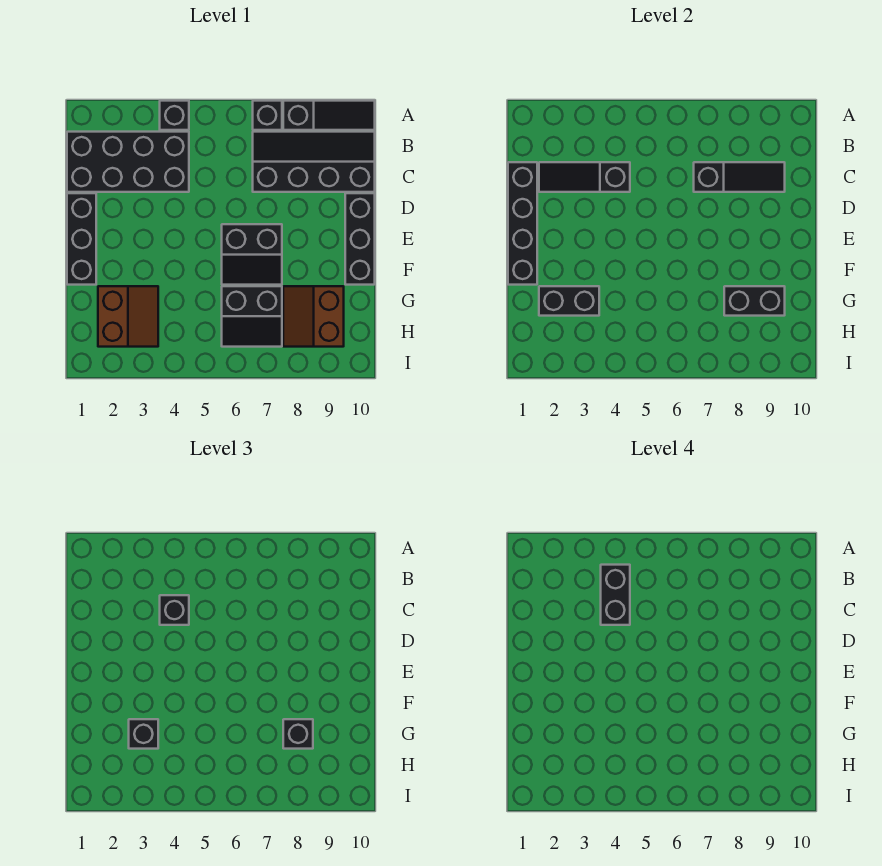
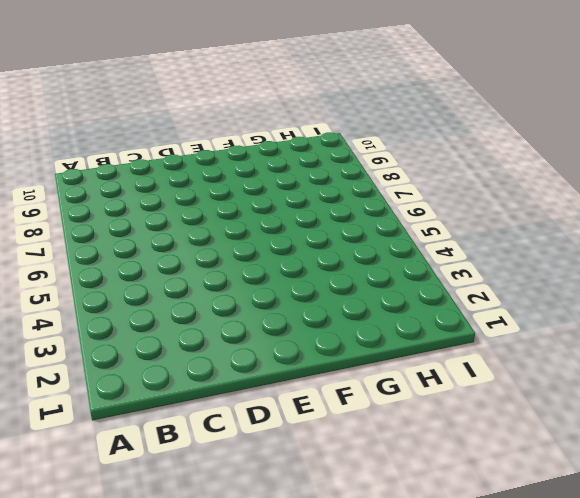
none -> black brick A4 level 1
none -> black brick A7 level 1
none -> black slope A8:A10 level 1 top 8

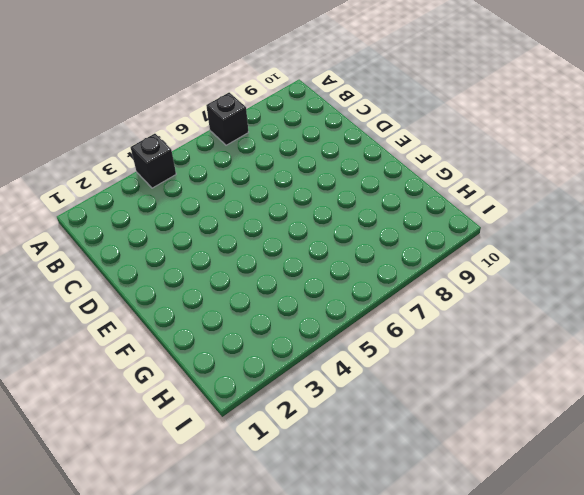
none -> black slope A8:A10 level 1 top 8
none -> black brick B1:C4 level 1
none -> black slope B7:C10 level 1 top C

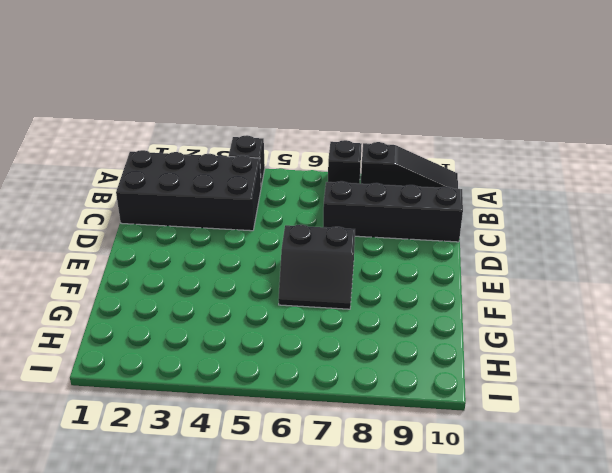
none -> black brick D1:F1 level 1
none -> black brick D10:F10 level 1
none -> brown slope G2:H3 level 1 top 2

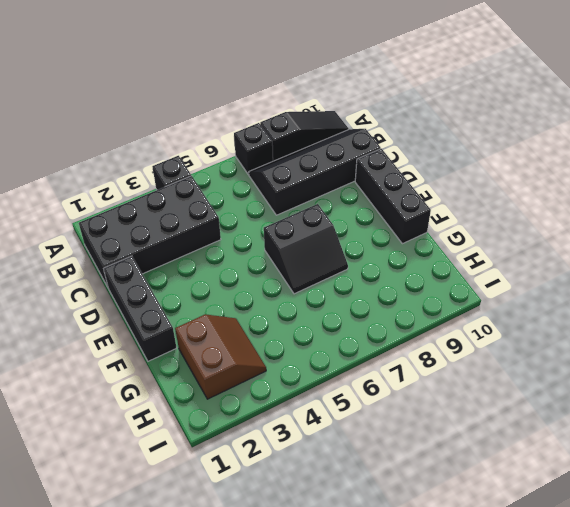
none -> black slope G6:H7 level 1 top G
none -> brown slope G8:H9 level 1 top 9
none -> black brick C1:F1 level 2

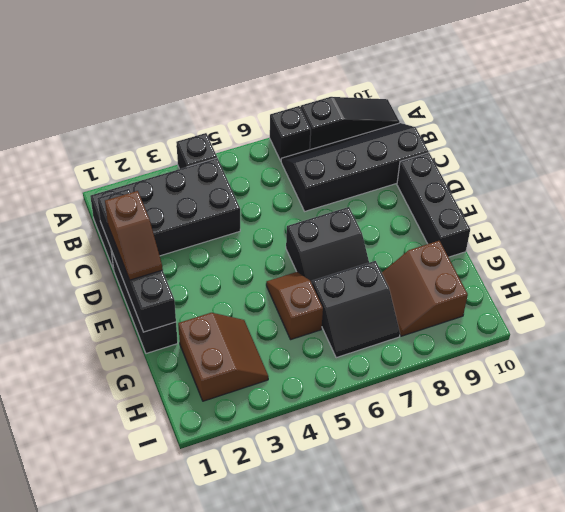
brown slope D1:E1 level 3 top D -> none
brown slope F5:G5 level 1 top G -> none
none -> black slope C2:C4 level 2 top 4
none -> black slope C7:C9 level 2 top 7
none -> black brick G2:G3 level 2

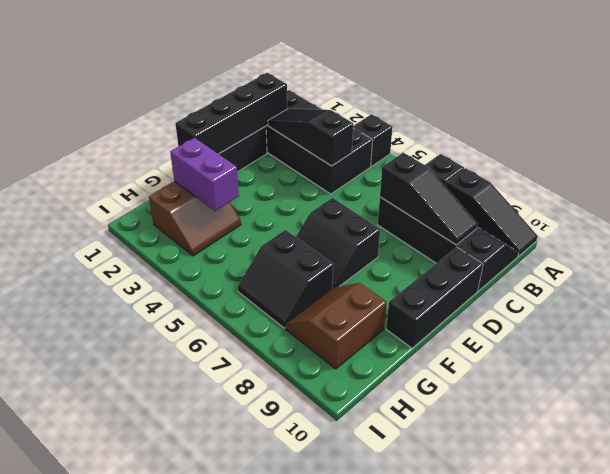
purple brick G2:G3 level 2 -> black brick G2:G3 level 2
none -> black brick G8:G9 level 2
none -> black brick C4 level 3
none -> black brick G3 level 3

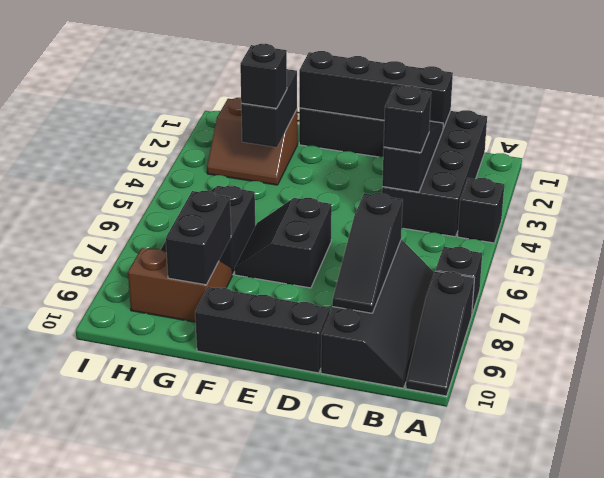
none -> black brick G8 level 3
none -> black brick B4:C4 level 4

